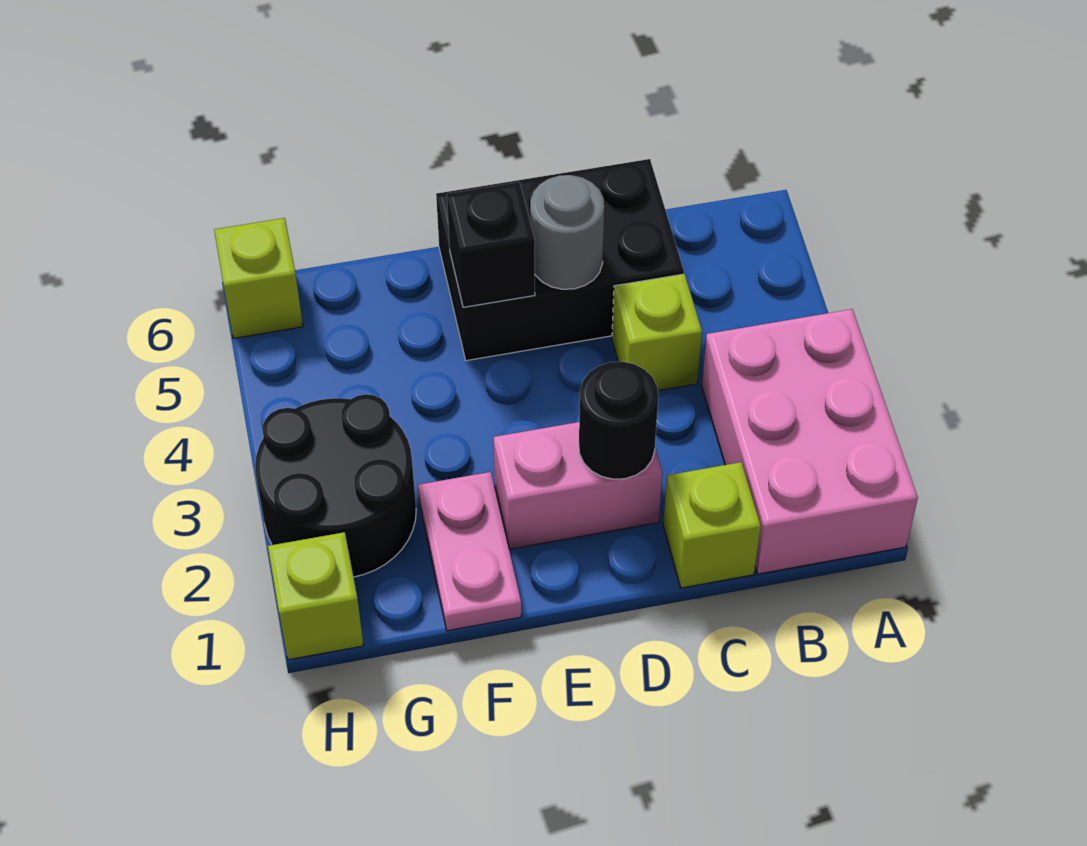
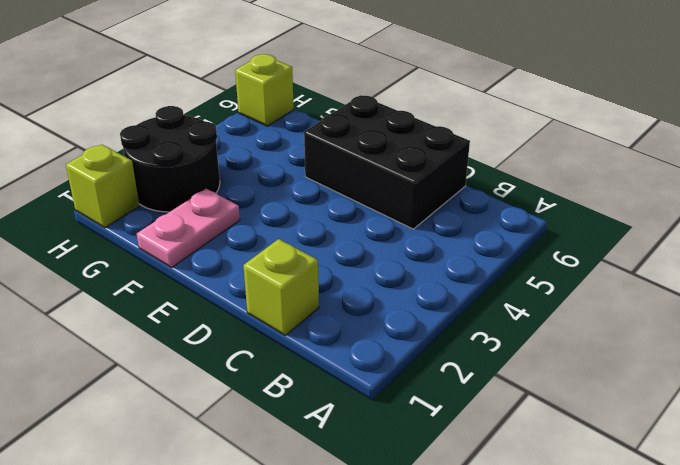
none -> pink brick A1:B3 level 1
none -> lime brick C4 level 1
none -> pink brick D2:E2 level 1

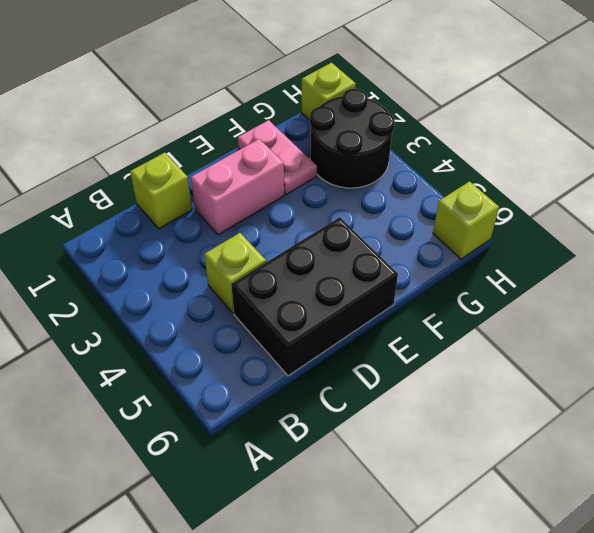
none -> pink brick A1:B3 level 1
none -> black round brick D2 level 2
none -> grey round brick D5 level 2

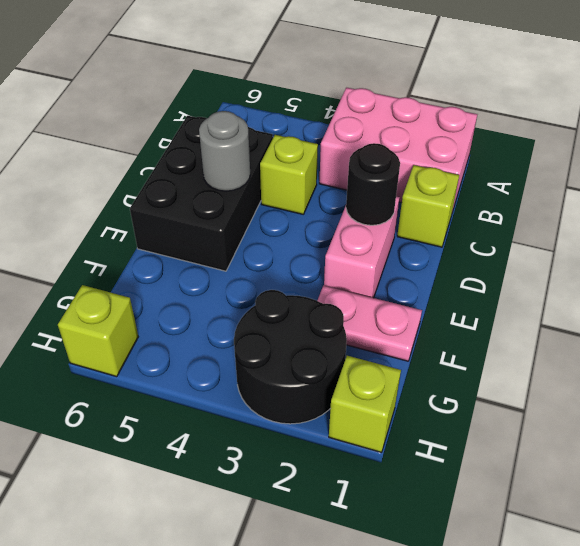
none -> black brick E5 level 2

